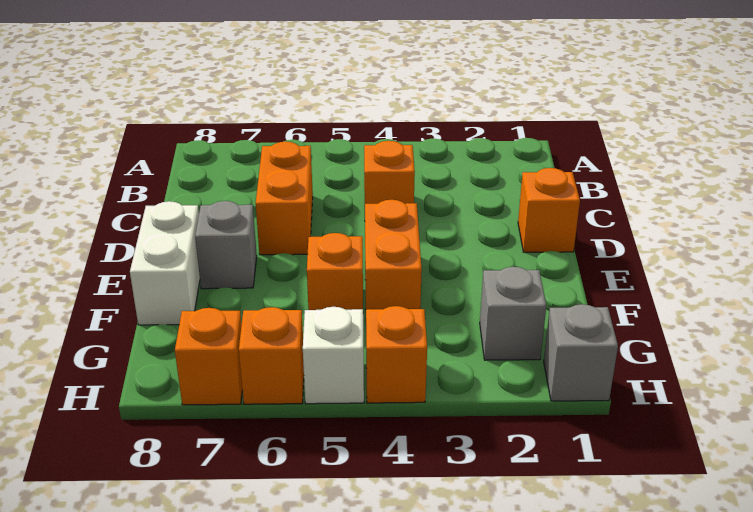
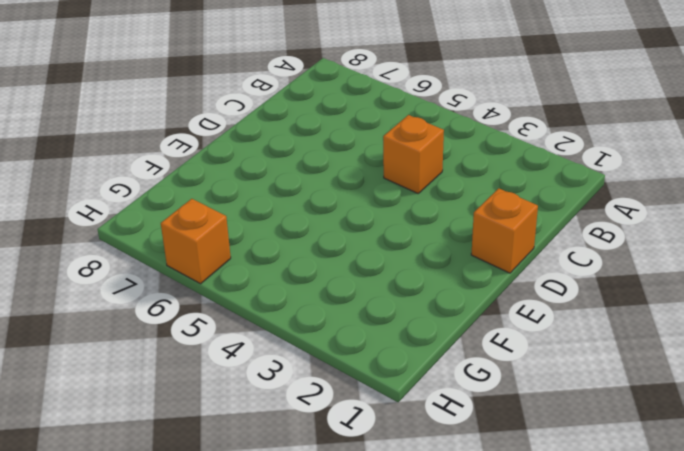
none -> orange brick C6:D6 level 1
none -> orange brick E4:F4 level 1
none -> grey brick E7 level 1

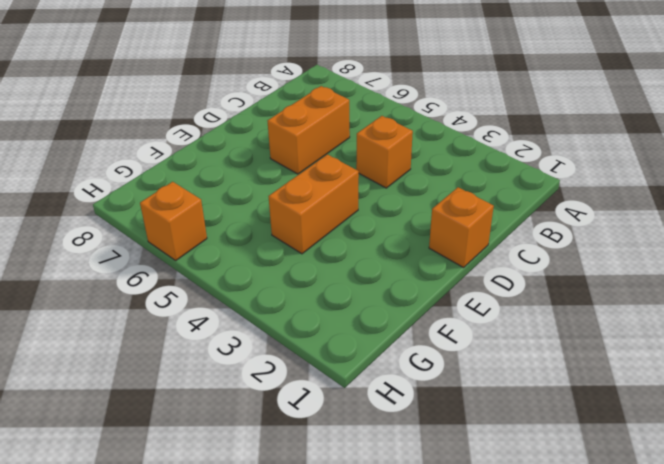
none -> grey brick E7 level 1
none -> white brick E8:F8 level 1
none -> orange brick F5 level 1

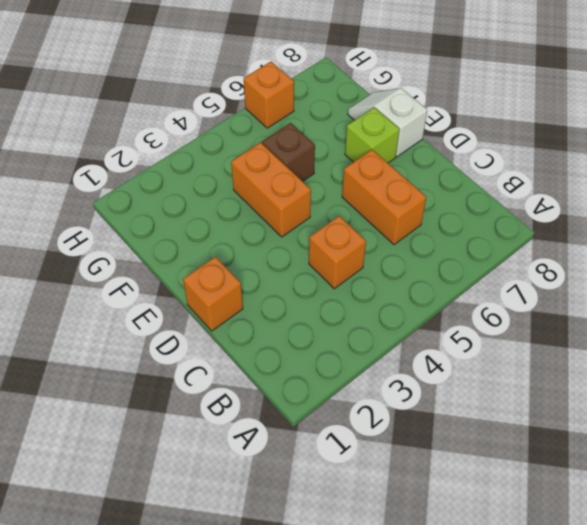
lime brick E7 level 1 -> grey brick E7 level 1
white slope E8:F8 level 1 top E -> white brick E8:F8 level 1
brown brick F5 level 1 -> orange brick F5 level 1
none -> grey brick G2 level 1
none -> grey brick H1 level 1
none -> orange brick H4 level 1

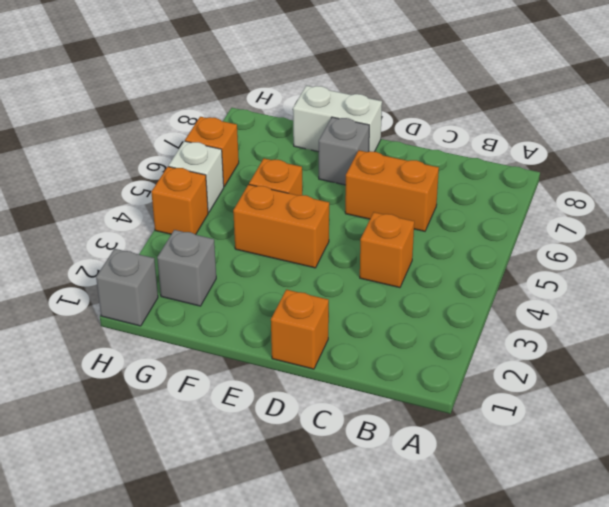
none -> orange brick H7 level 1

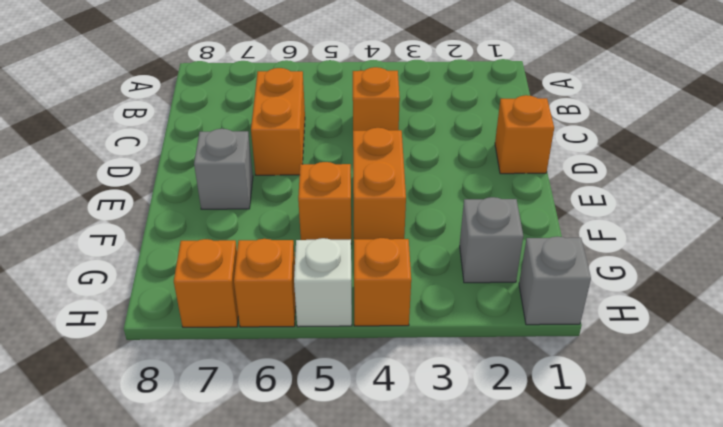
none -> white brick E8:F8 level 1

